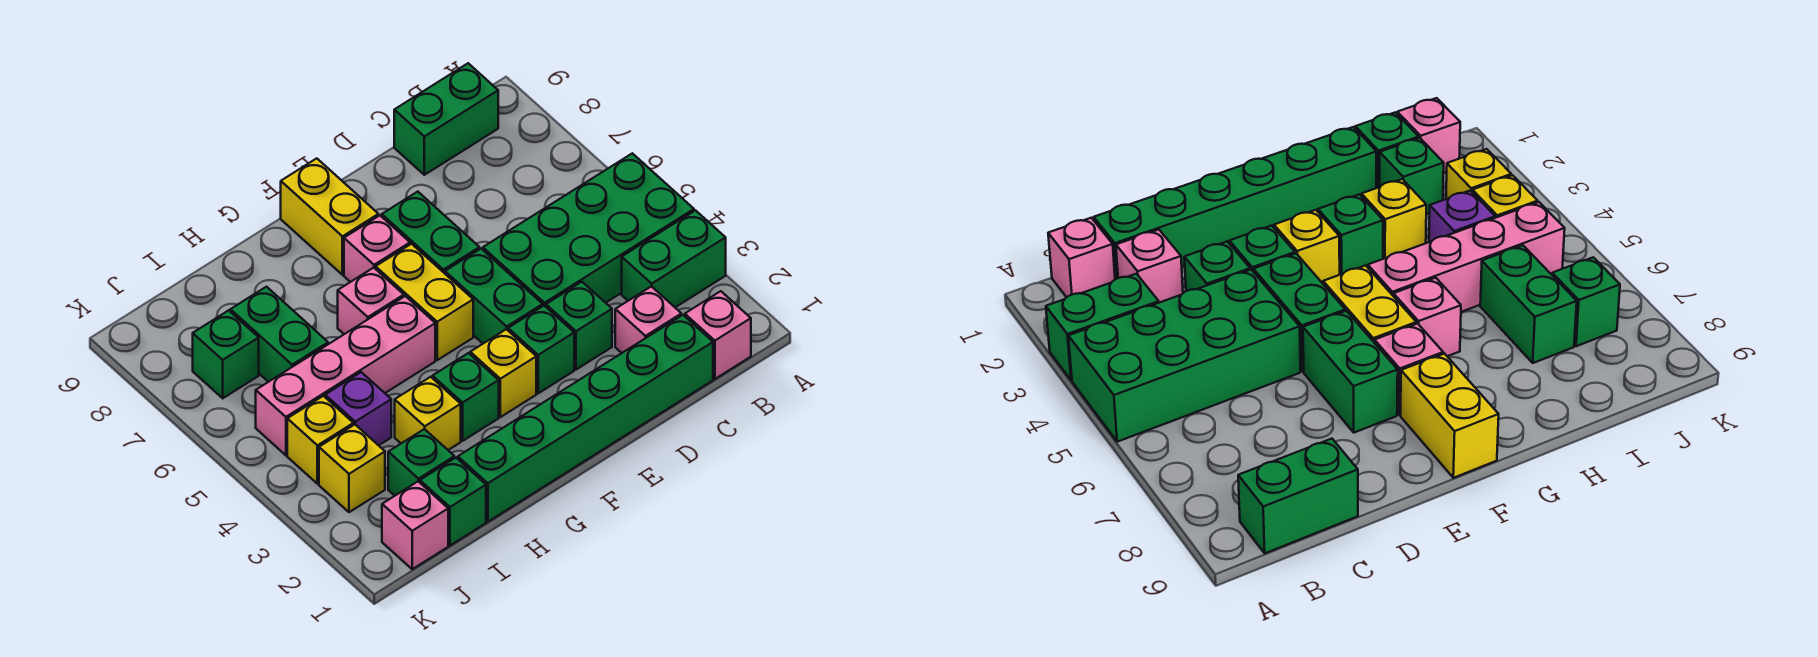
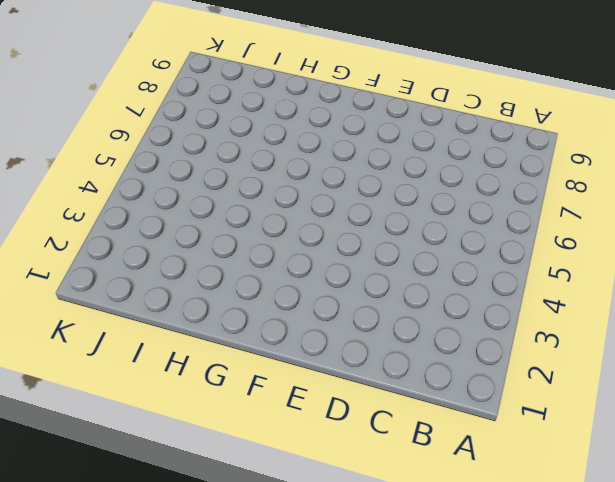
none -> green brick A3:B3 level 1
none -> green brick A4:D5 level 1
none -> pink brick B1 level 1

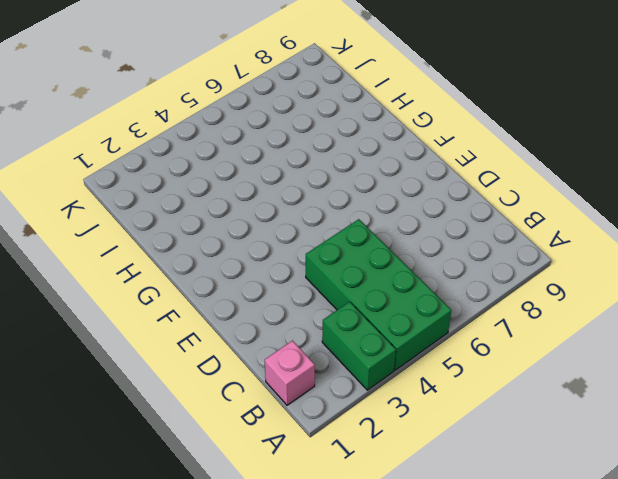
none -> green brick B9:C9 level 1
none -> green brick C1:H1 level 1
none -> pink brick C2 level 1

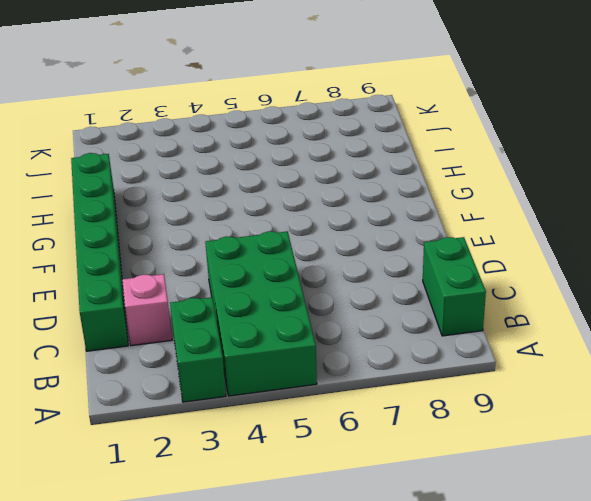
none -> pink brick B1 level 1
none -> green brick D3 level 1
none -> green brick E3 level 1

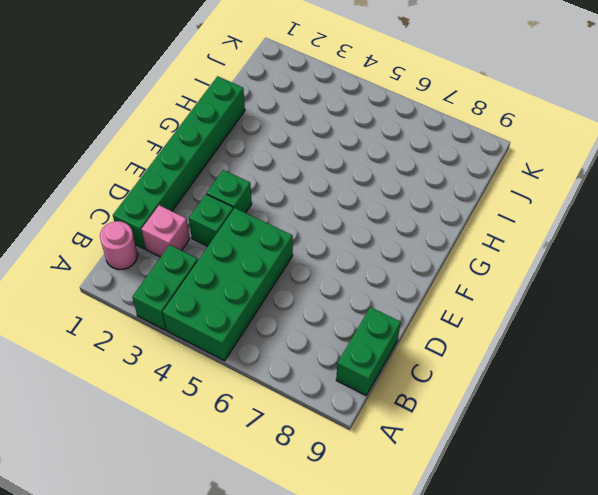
pink round brick B1 level 1 -> pink brick B1 level 1
none -> green brick E4:E5 level 1
none -> green brick E6:E7 level 1
none -> yellow brick F3 level 1

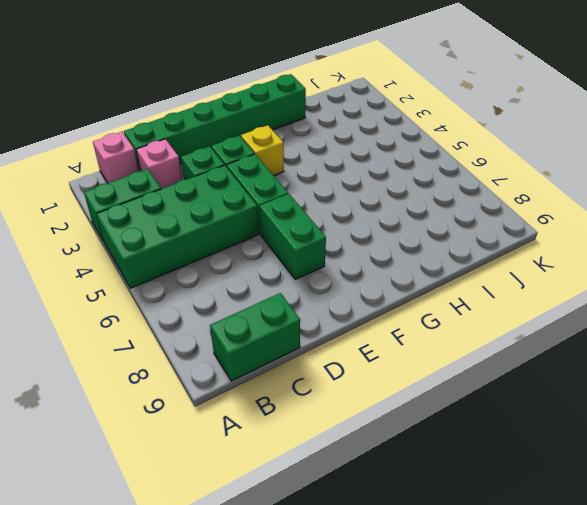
none -> yellow brick F5:F6 level 1
none -> pink brick F7 level 1
none -> yellow brick F8:F9 level 1

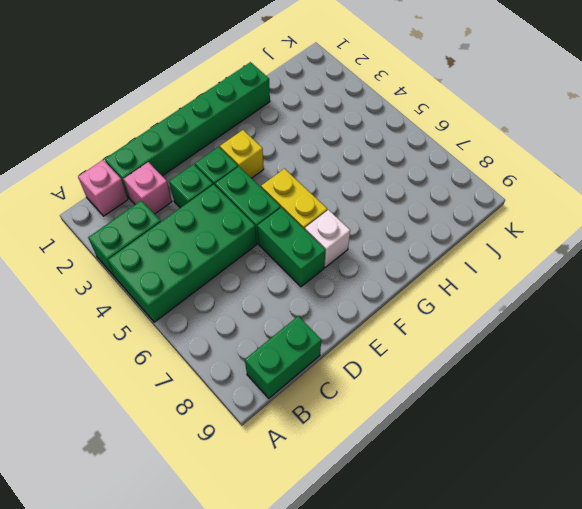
white brick F7 level 1 -> pink brick F7 level 1
none -> yellow brick F8:F9 level 1
none -> green brick G3 level 1
none -> pink brick G5:J5 level 1

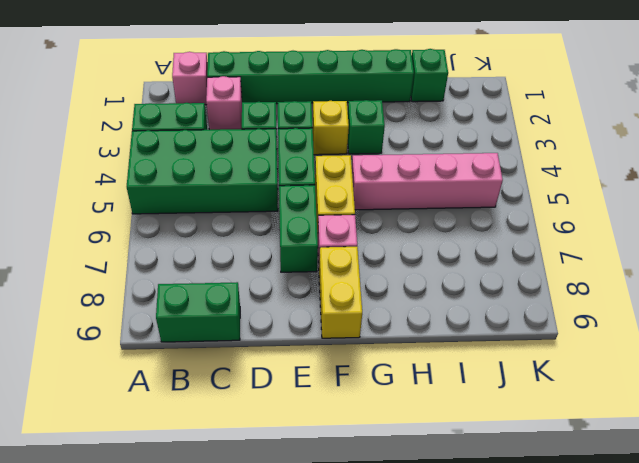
none -> pink brick G6 level 1
none -> yellow brick H3 level 1
none -> green brick I2 level 1

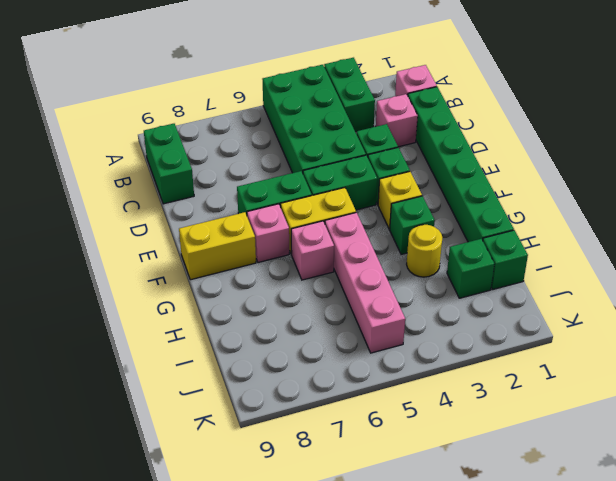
yellow round brick H3 level 1 -> yellow brick H3 level 1
none -> purple brick I4 level 1
none -> green brick I6:I7 level 1
none -> pink brick J1 level 1

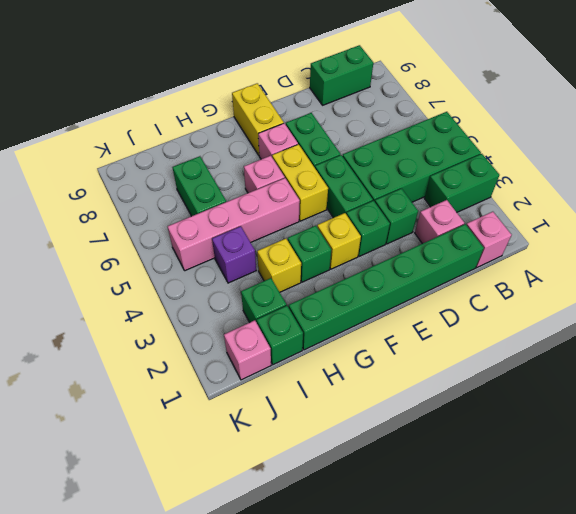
none -> yellow brick J3 level 1
none -> yellow brick J4 level 1
none -> green brick J7 level 1

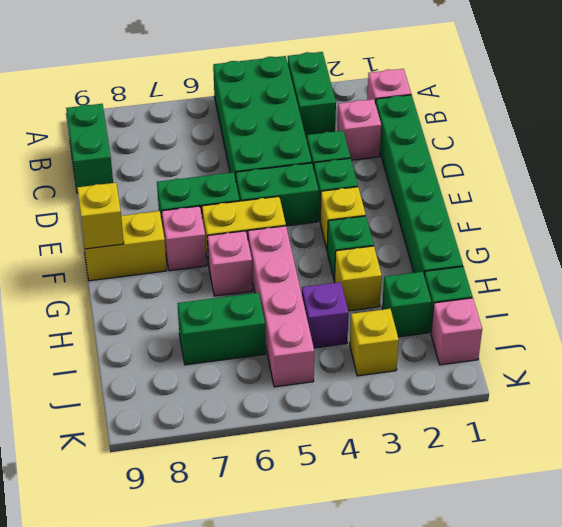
yellow brick F9 level 2 -> yellow brick J4 level 1
none -> green brick J7 level 1

